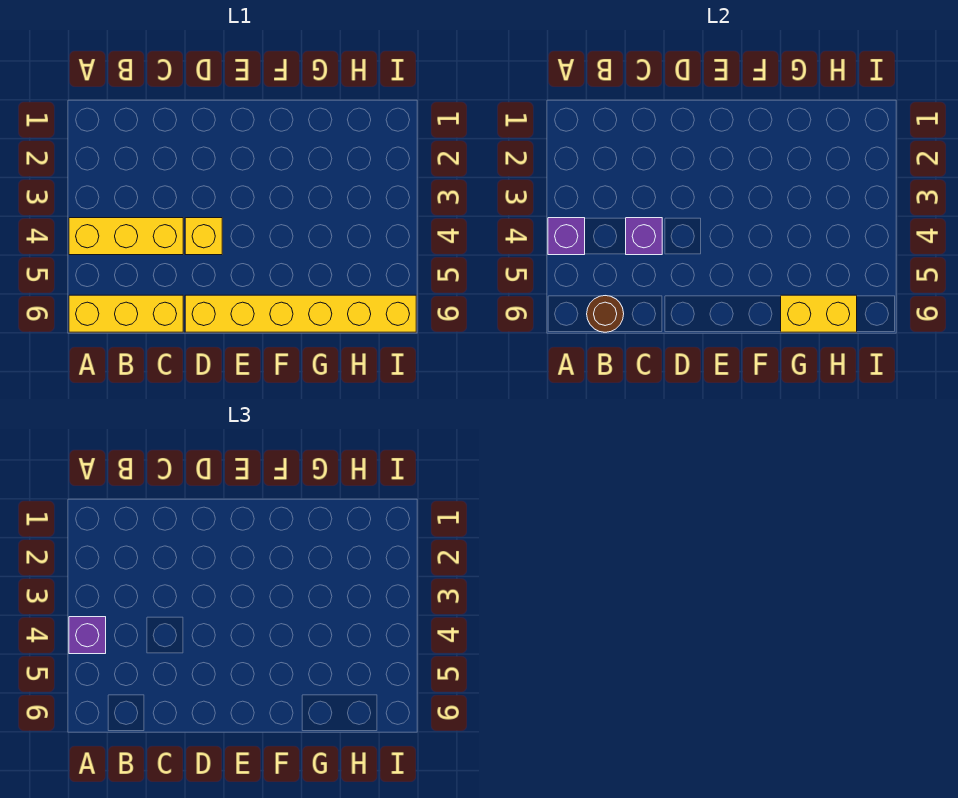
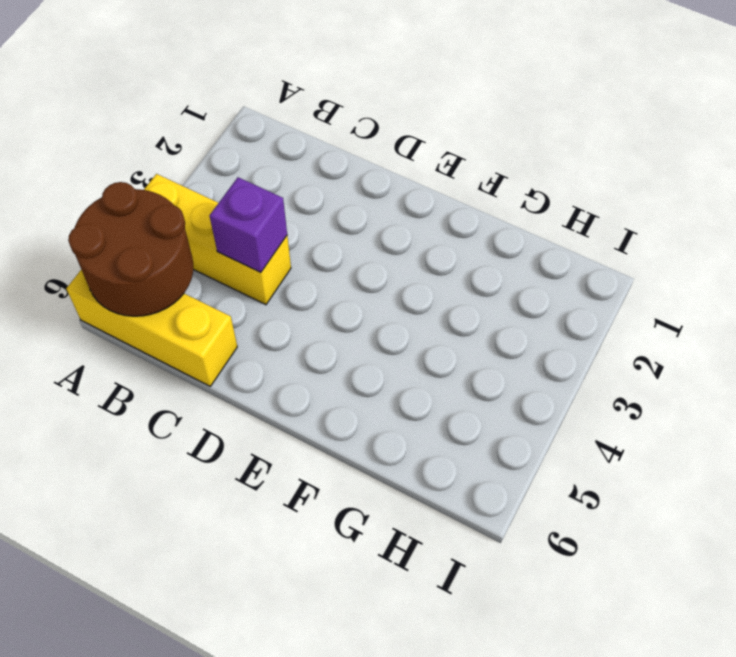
brown round brick A5:B6 level 2 -> brown round brick B6 level 2
none -> yellow brick D4 level 1
none -> yellow brick D6:I6 level 1

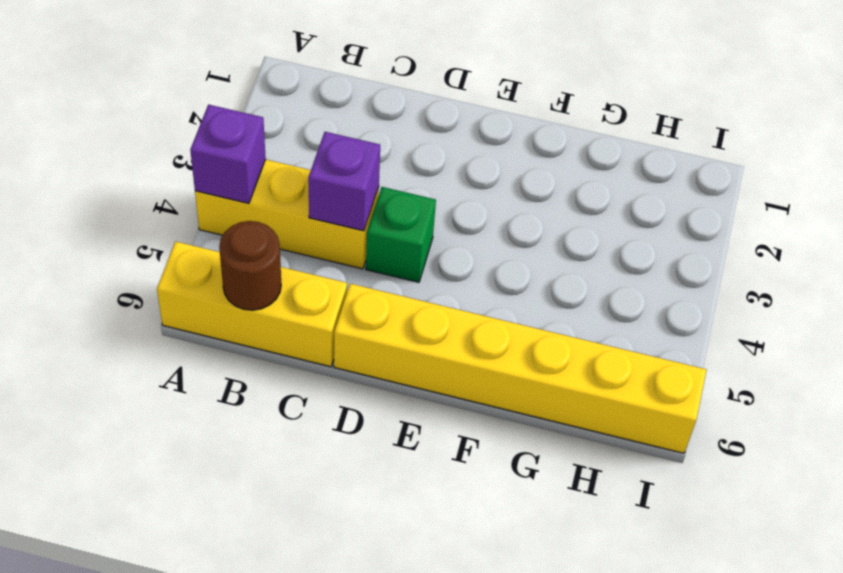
green brick D4 level 1 -> yellow brick D4 level 1
none -> yellow brick G6:H6 level 2
none -> purple brick A4 level 3

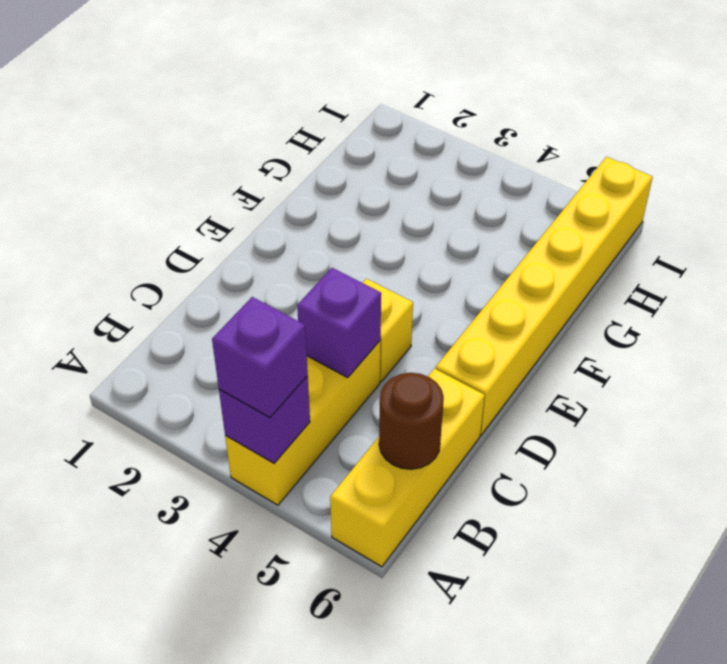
none -> yellow brick G6:H6 level 2

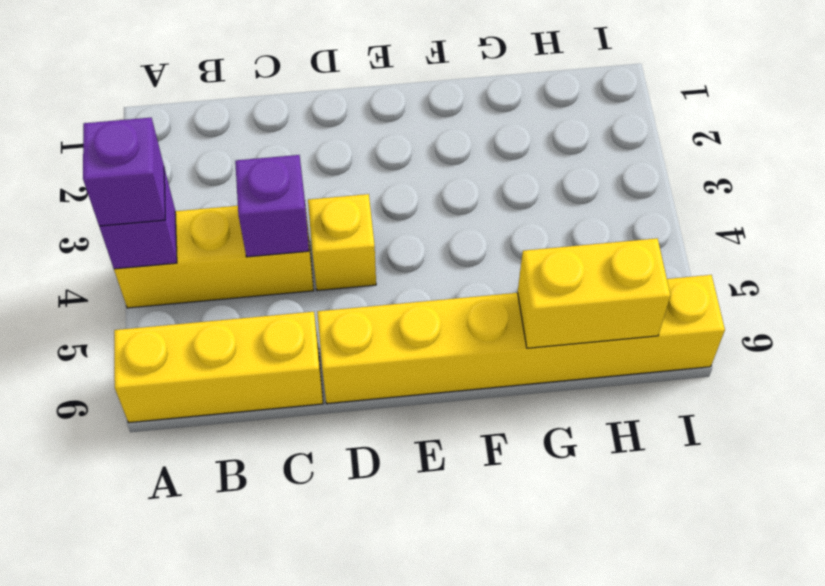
none -> brown round brick B6 level 2

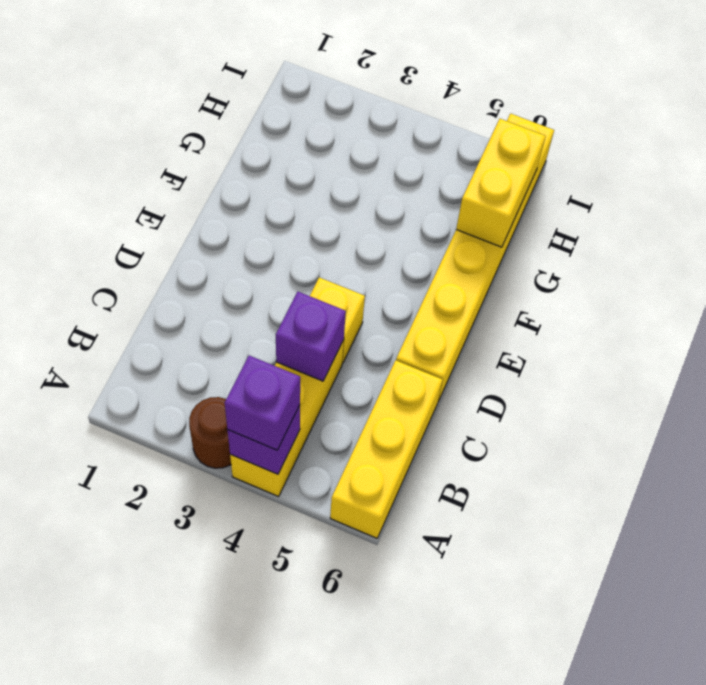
brown round brick A3 level 1 -> brown round brick B6 level 2

